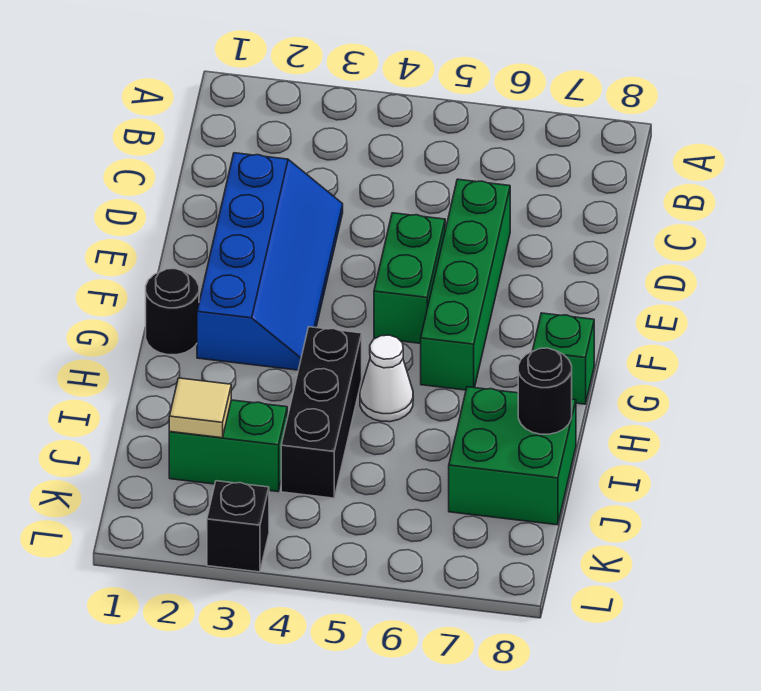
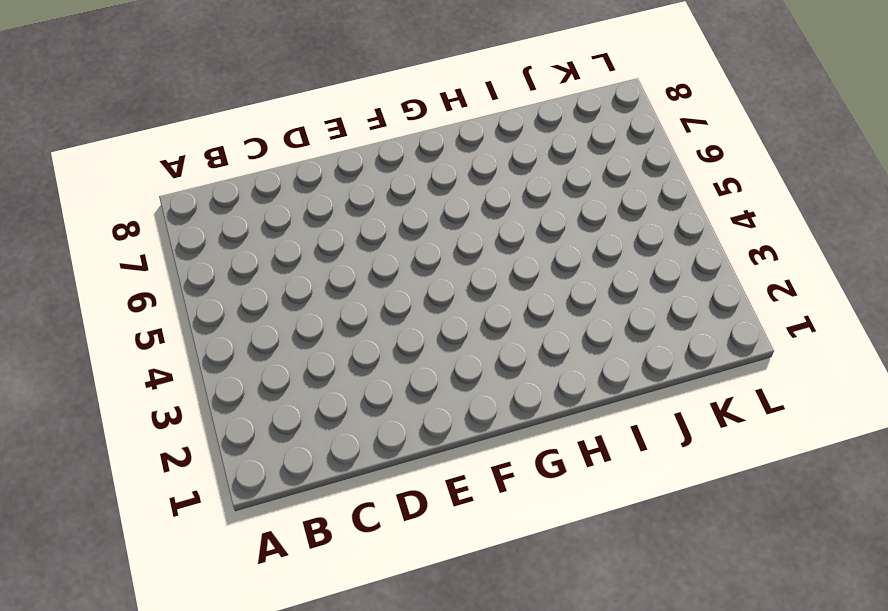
none -> blue slope D2:G3 level 1 top 2
none -> green brick D6:G6 level 1
none -> green brick E5:F5 level 1

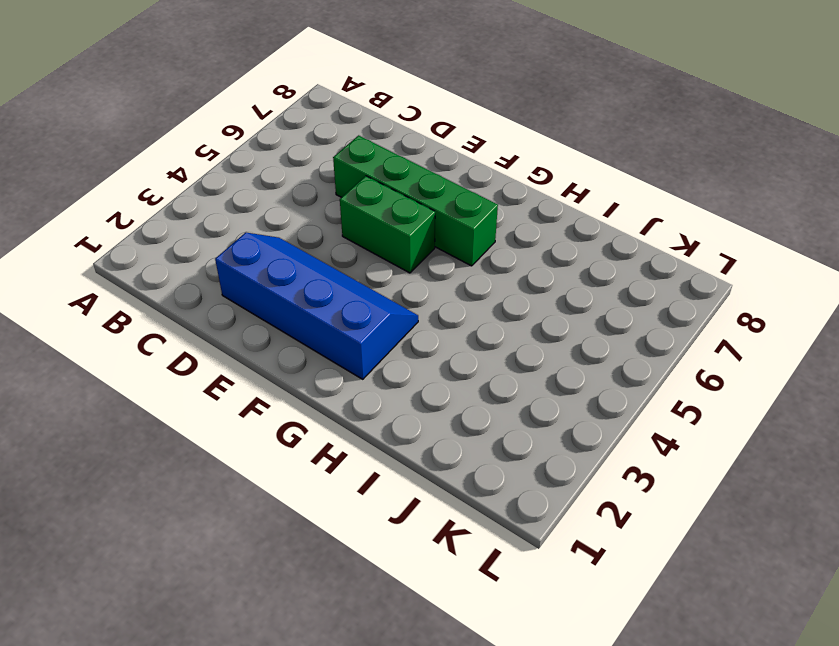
none -> black round brick G1 level 1
none -> green brick G8 level 1
none -> black brick H4:J4 level 1

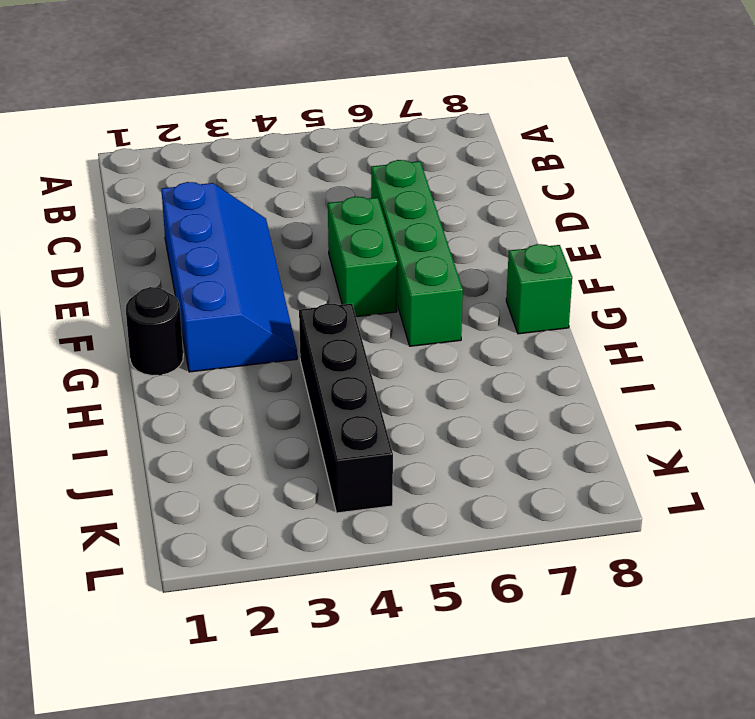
black brick H4:K4 level 1 -> black brick H4:J4 level 1
none -> white cone H5 level 1
none -> green brick I7:J8 level 1
none -> green brick J2:J3 level 1

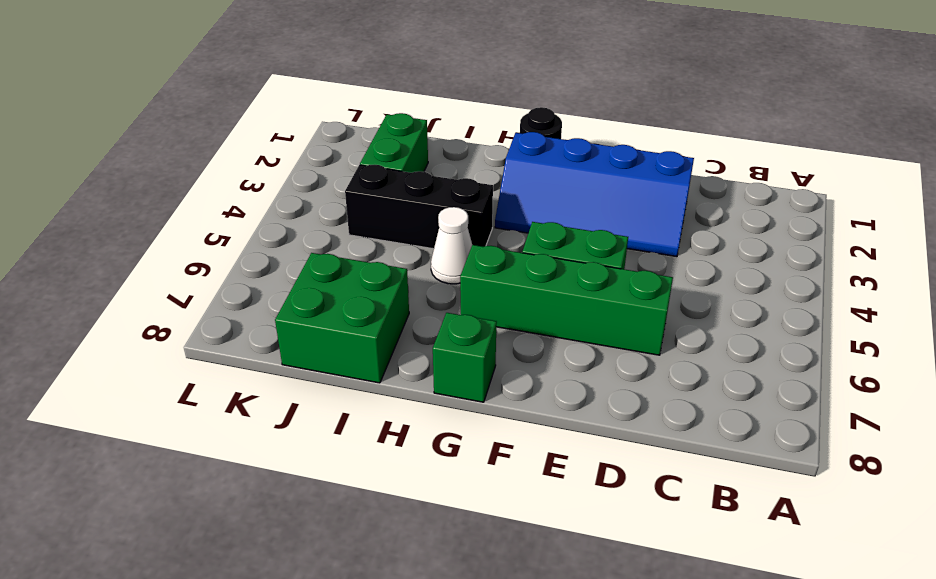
none -> black brick L3 level 1
none -> black round brick I8 level 2
none -> tan tile J2 level 2

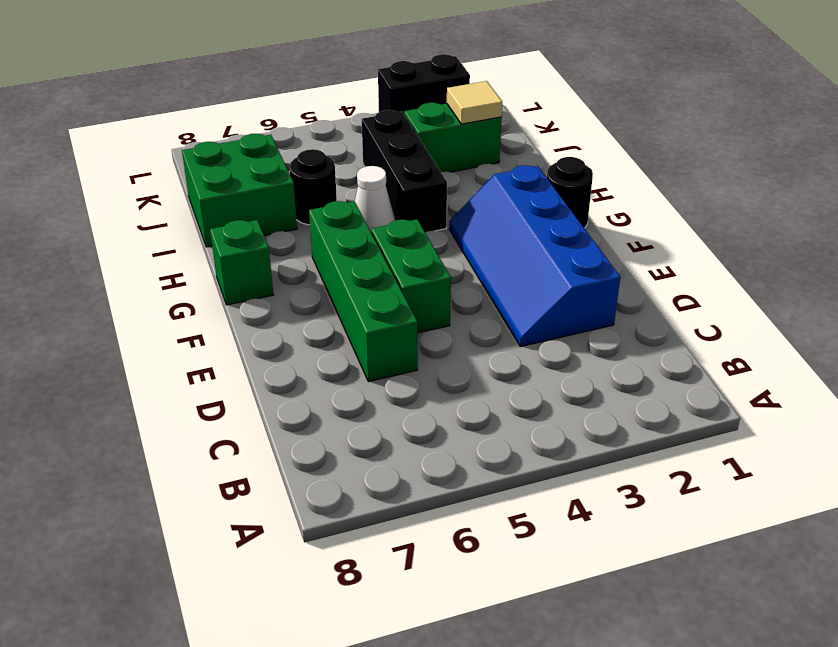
black round brick I6 level 1 -> black round brick I8 level 2
black brick L2:L3 level 1 -> black brick L3 level 1

